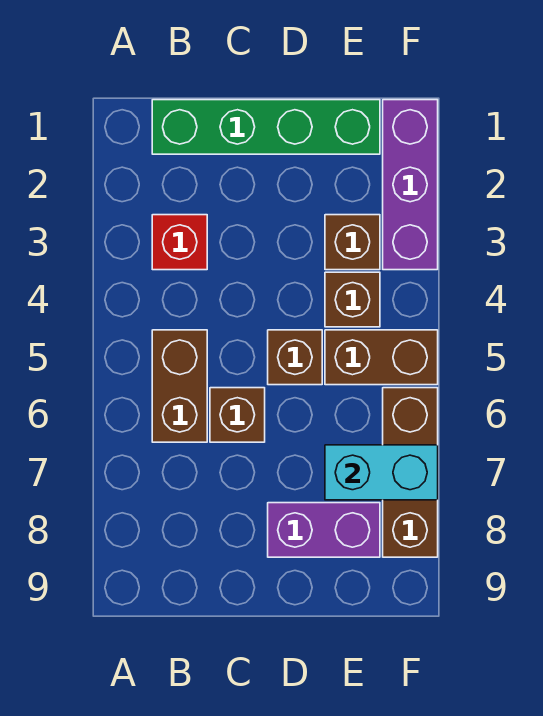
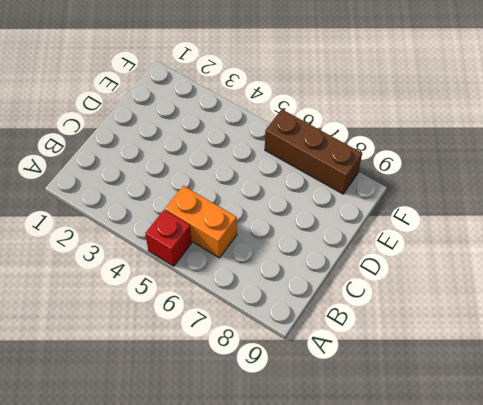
red brick A5 level 1 -> red brick B3 level 1
orange brick B5:B6 level 1 -> brown brick B5:B6 level 1
none -> green brick B1:E1 level 1
none -> brown brick C6 level 1
none -> brown brick D5 level 1

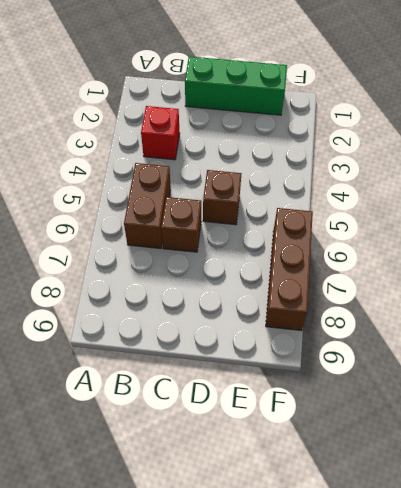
green brick C1:E1 level 1 -> green brick B1:E1 level 1
none -> purple brick D8:E8 level 1
none -> brown brick E3 level 1
none -> brown brick E4 level 1

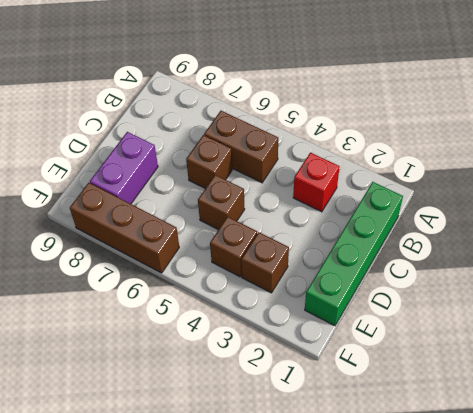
none -> brown brick E5:F5 level 1
none -> purple brick F1:F3 level 1
none -> cyan brick E7:F7 level 2

